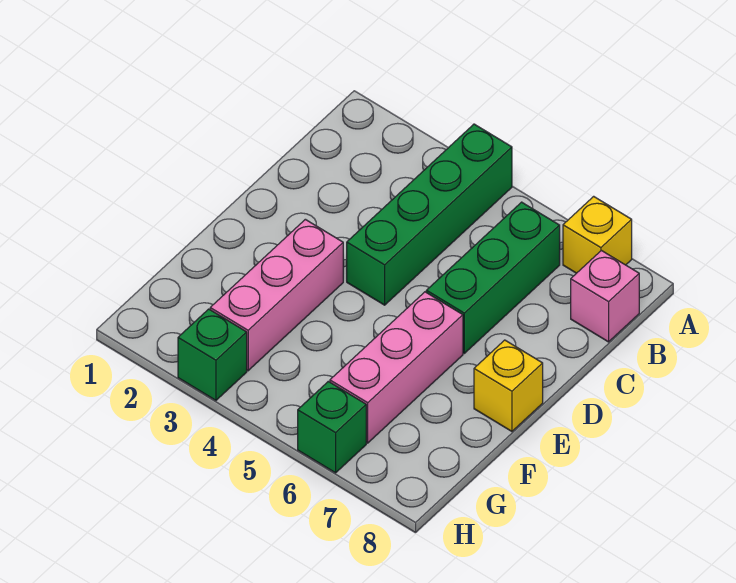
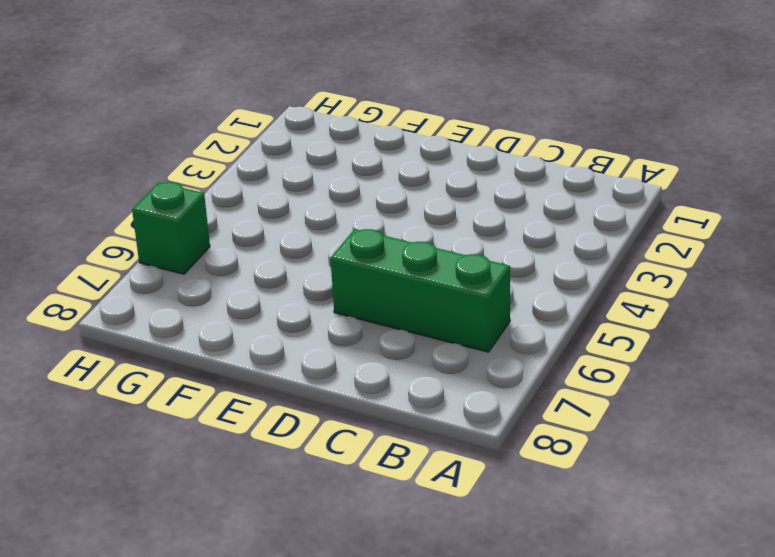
none -> green brick A4:D4 level 1
none -> yellow brick A7 level 1

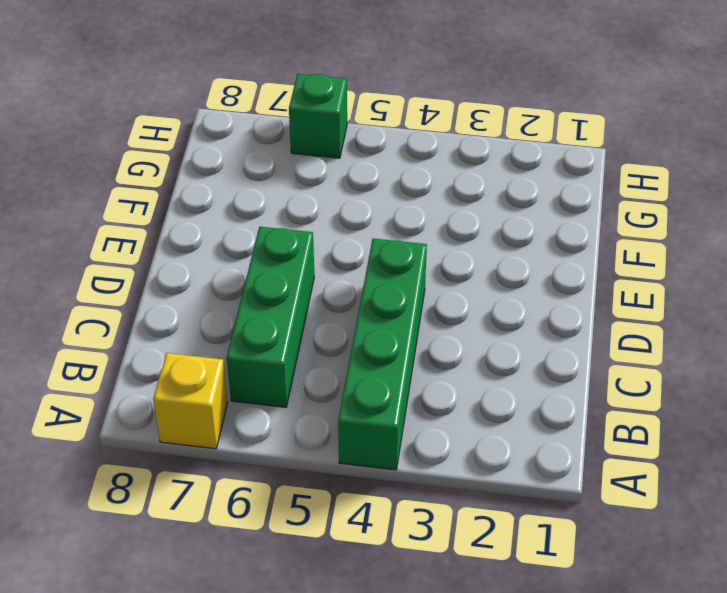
none -> pink brick B8 level 1
none -> pink brick E3:G3 level 1

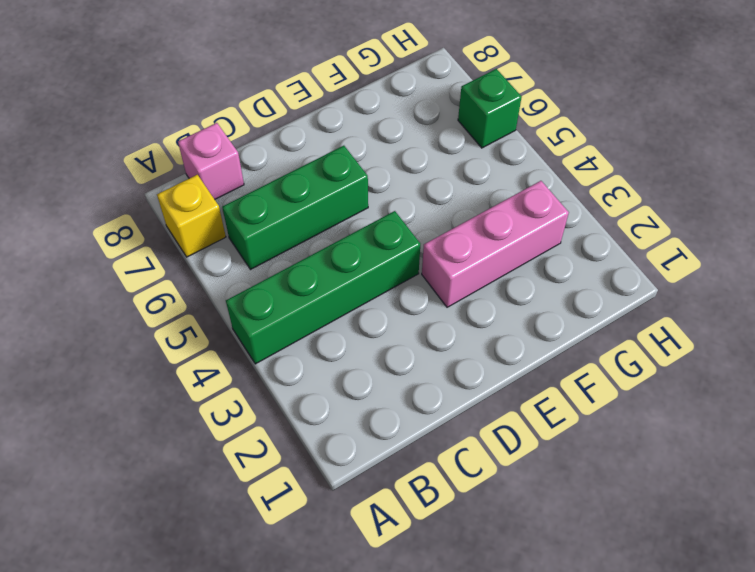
none -> pink brick E6:G6 level 1
none -> yellow brick E8 level 1

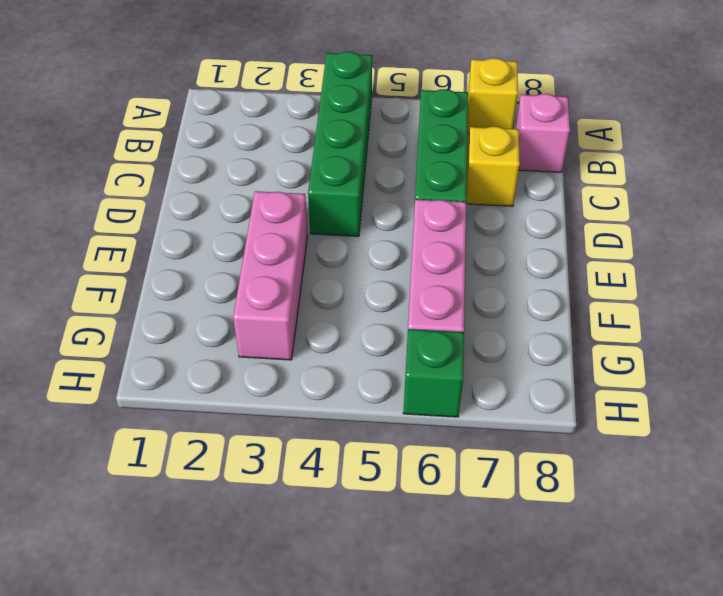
yellow brick C7 level 1 -> yellow brick E8 level 1
none -> green brick H3 level 1

